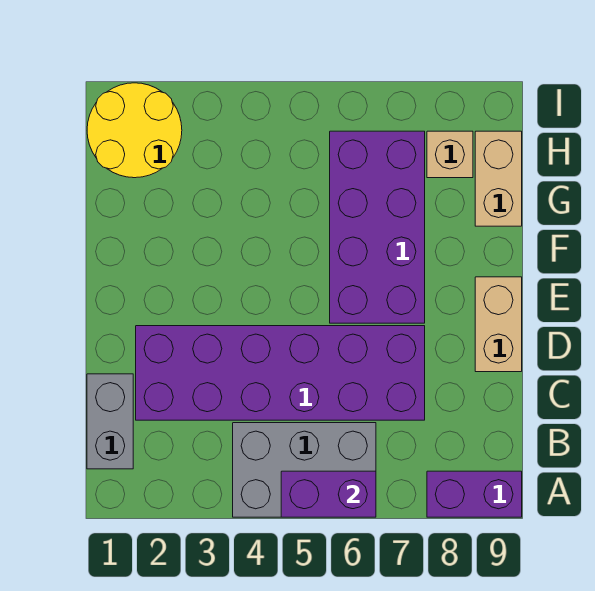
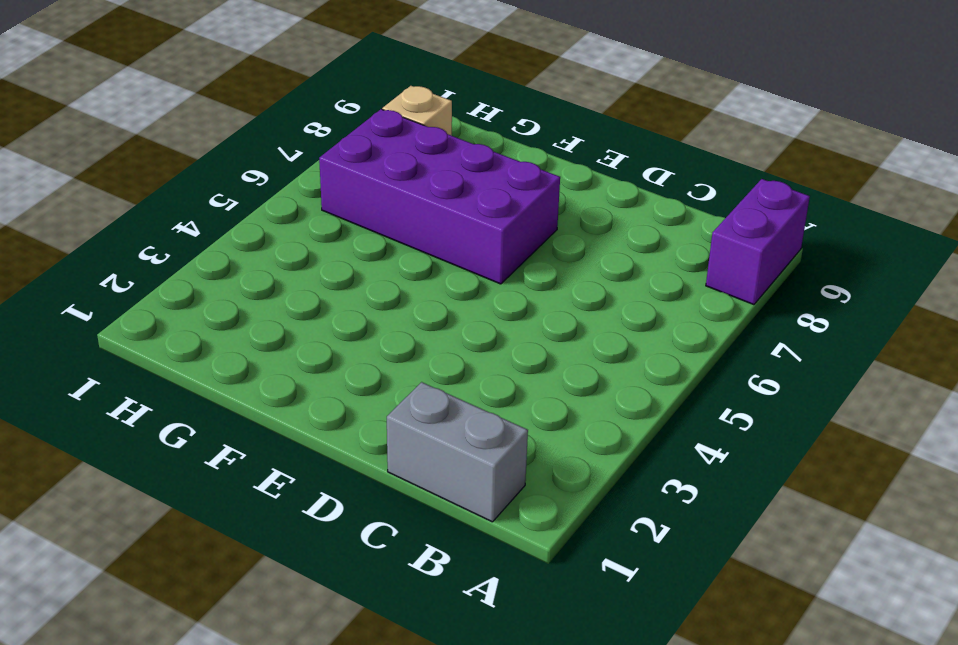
none -> grey brick A4:B6 level 1
none -> purple brick C2:D7 level 1

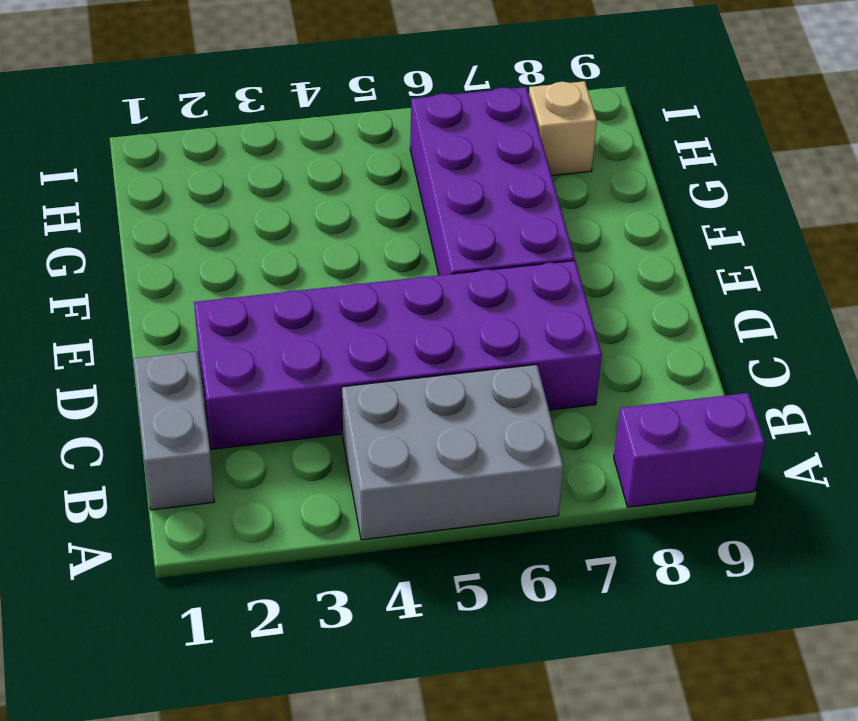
none -> tan brick D9:E9 level 1
none -> tan brick G9:H9 level 1

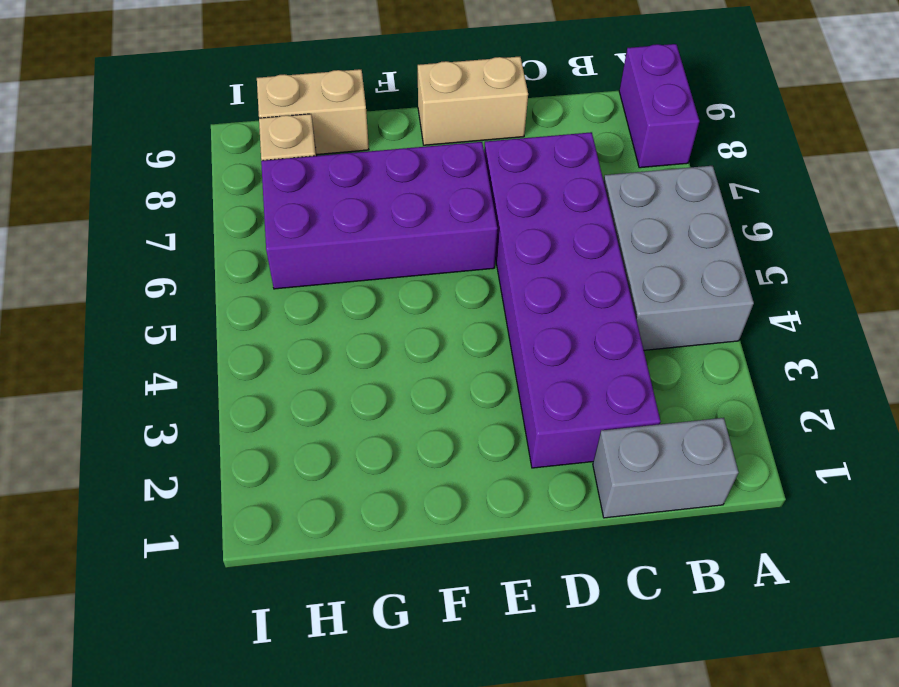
none -> yellow round brick H1:I2 level 1
none -> purple brick A5:A6 level 2

